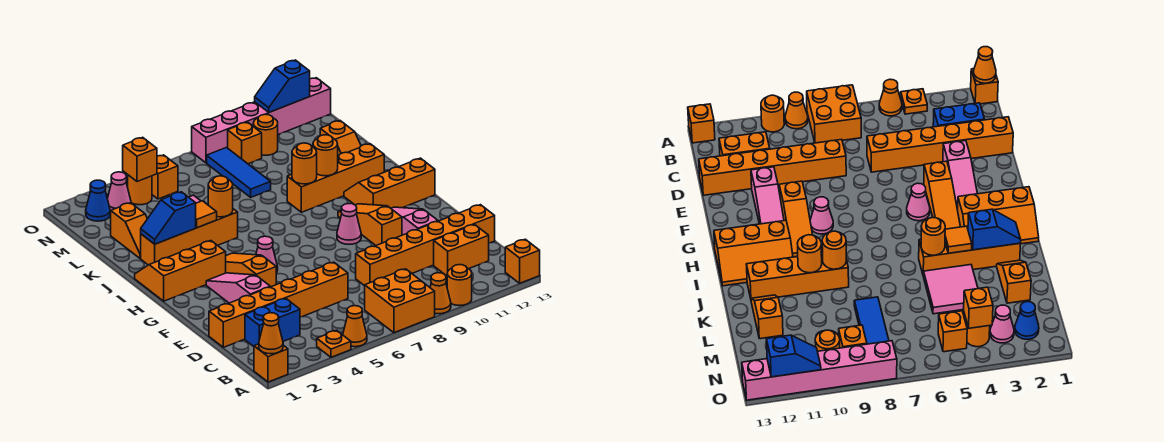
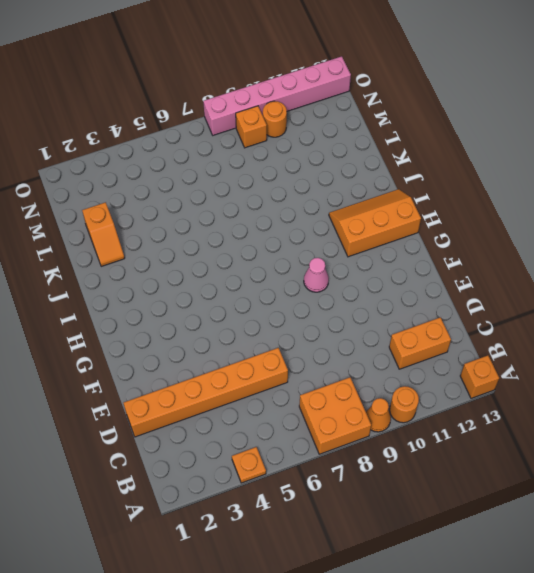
none -> orange brick A1 level 1
none -> orange cone A5 level 1
none -> blue brick C2:C3 level 1
none -> orange brick D8:D13 level 1

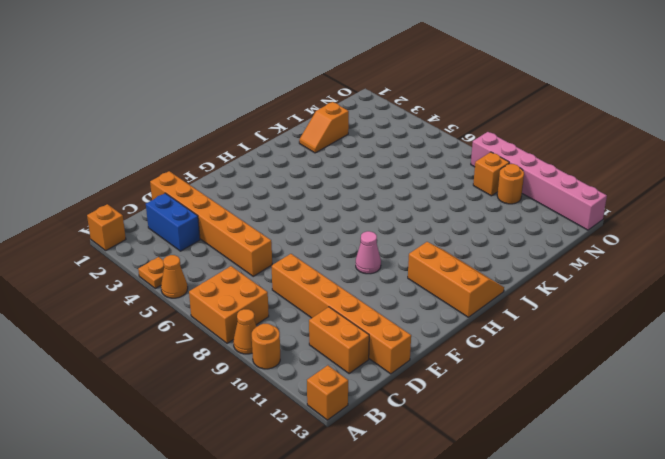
none -> pink slope E3:G3 level 1 top E
none -> pink slope E11:G11 level 1 top E
none -> orange slope F4:H4 level 1 top F
none -> orange slope F10:H10 level 1 top F

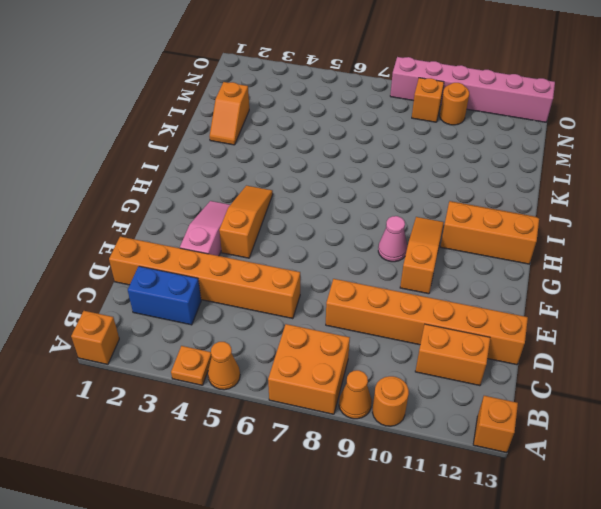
none -> pink slope E11:G11 level 1 top E
none -> pink cone G5 level 1
none -> orange slope H1:I3 level 1 top H
none -> orange brick J2:J5 level 1

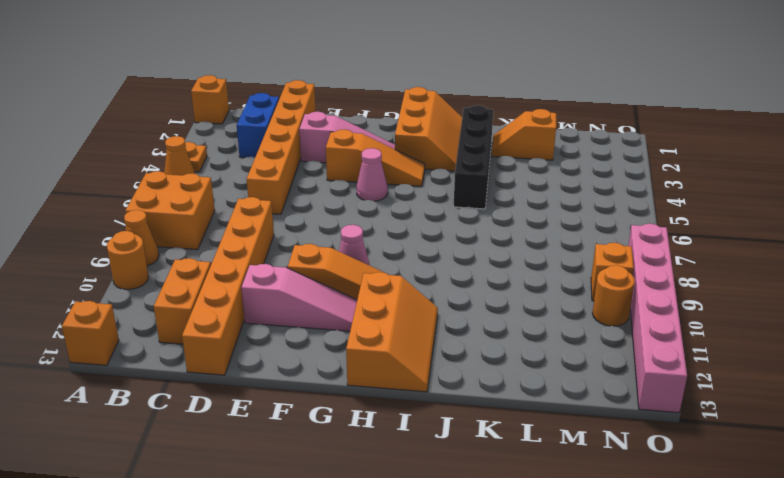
black brick J2:J5 level 1 -> orange brick J2:J5 level 1
none -> orange brick J9:J12 level 1
none -> pink tile K4:L5 level 1
none -> orange slope K12:L12 level 1 top L
none -> blue tile L8:N8 level 1

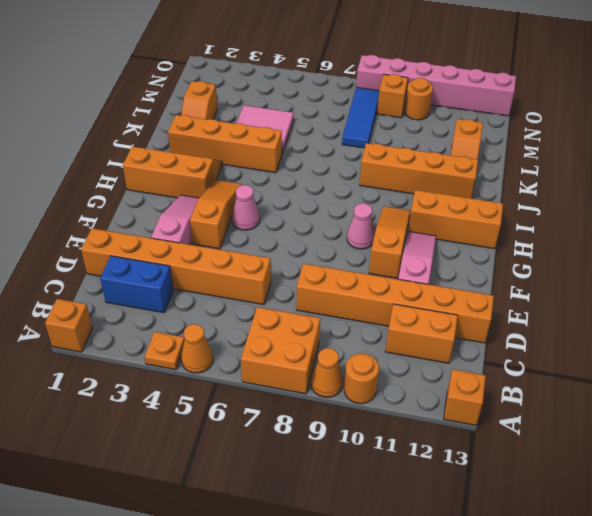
none -> blue cone N2 level 1
none -> pink cone N3 level 1
none -> orange round brick N4 level 1
none -> orange brick N5 level 1

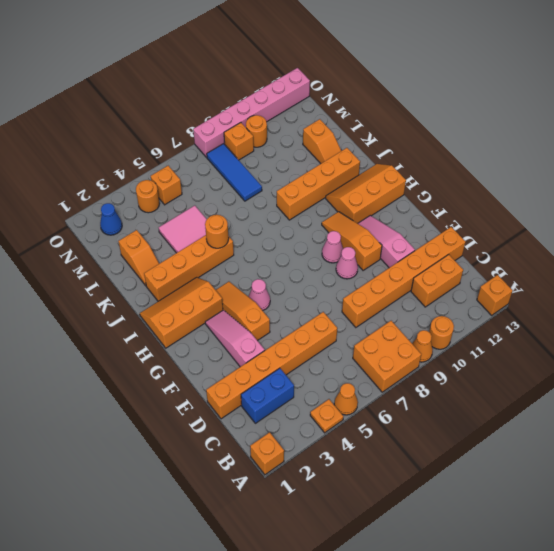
pink cone F9 level 1 -> pink cone N3 level 1
none -> orange cone A1 level 2
none -> blue slope J2:J3 level 2 top 3
none -> orange tile J4 level 2
none -> orange round brick J9 level 2

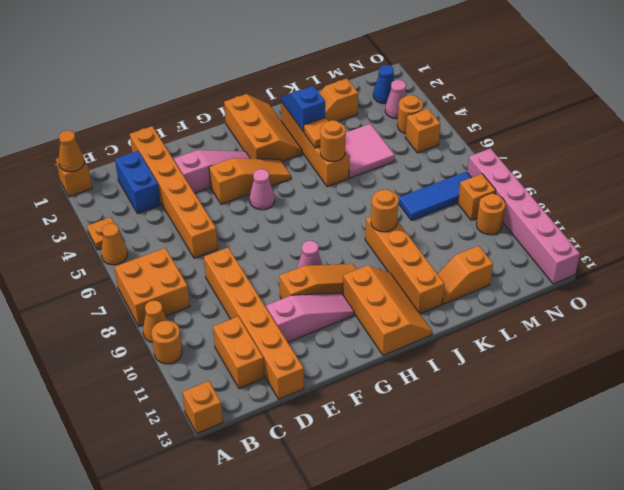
none -> orange round brick J10 level 2
none -> orange brick N4 level 2
none -> blue slope O11:O12 level 2 top 12

